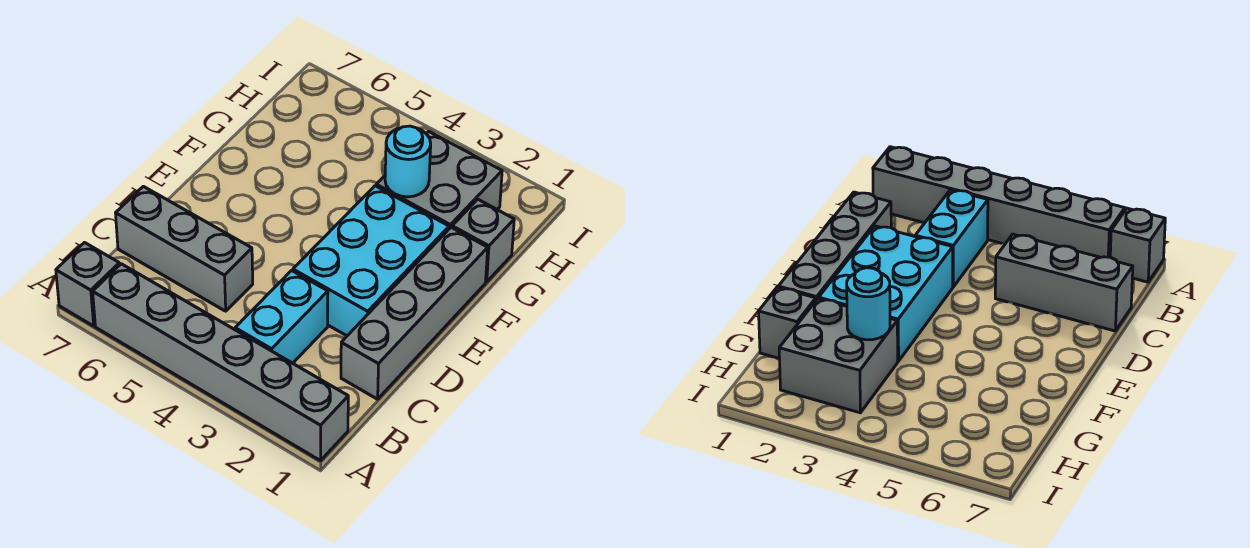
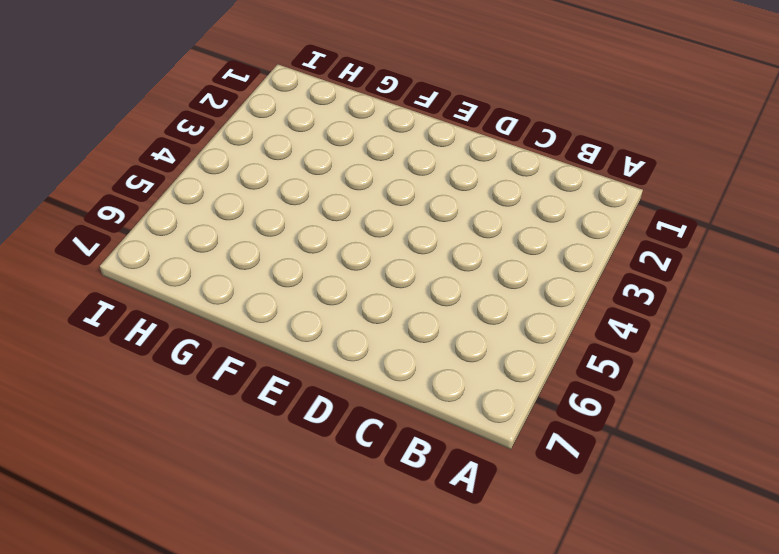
none -> grey brick A1:A6 level 1
none -> grey brick A7 level 1

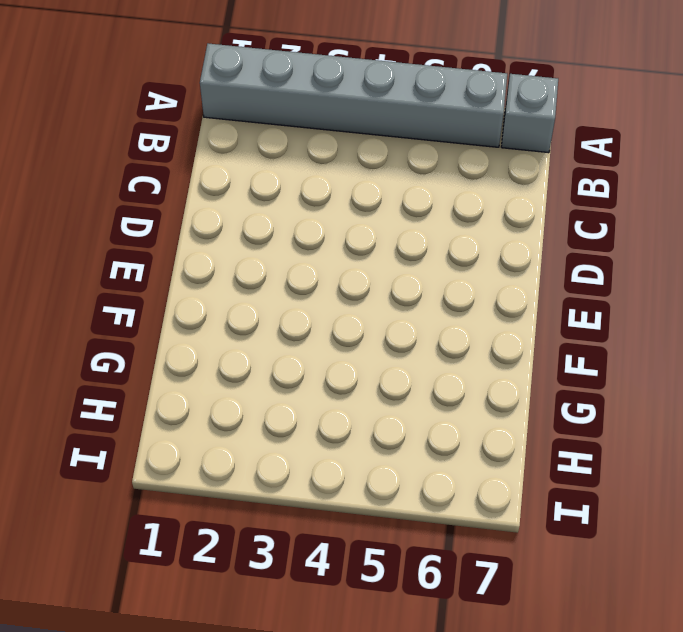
none -> cyan brick B3:C3 level 1
none -> grey brick C1:F1 level 1

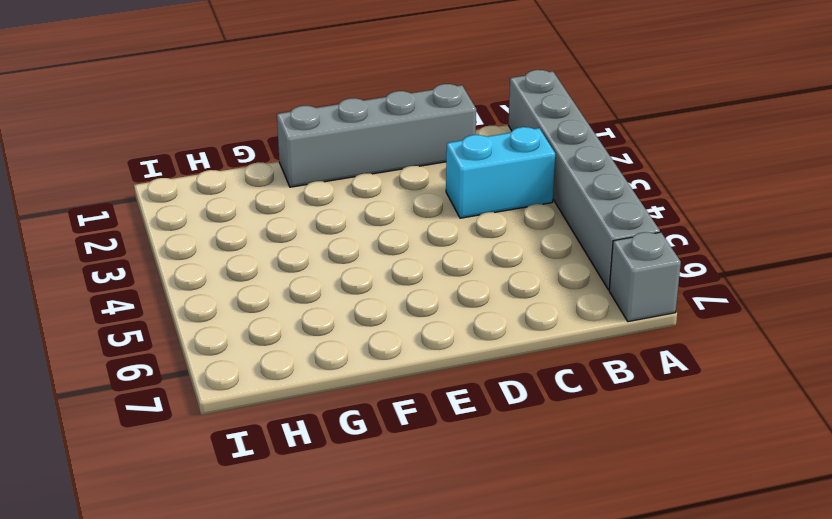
none -> grey brick C5:C7 level 1
none -> cyan brick D2:F3 level 1

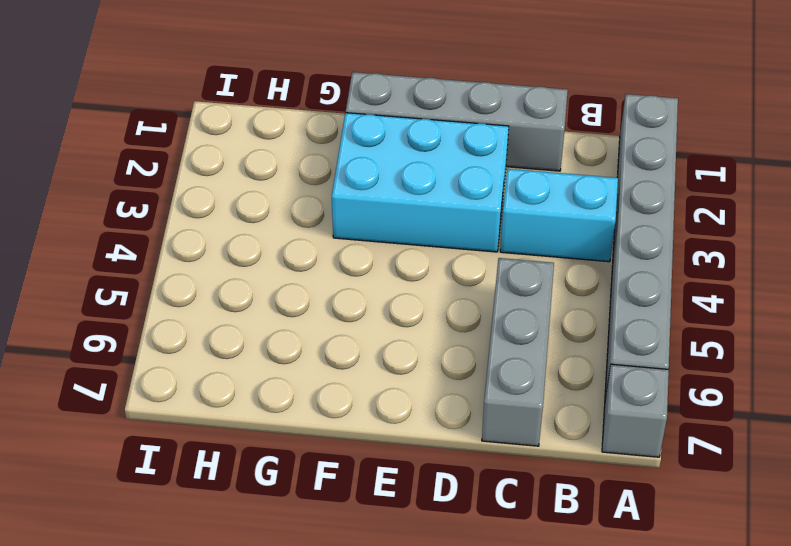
none -> grey brick G1 level 1
none -> grey brick G2:H3 level 1

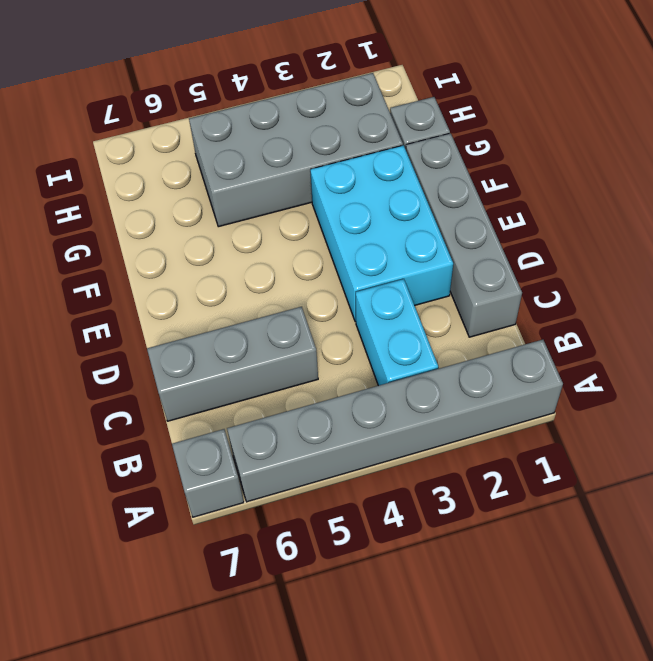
grey brick G2:H5 level 1 -> grey brick G2:H3 level 1
none -> cyan round brick G3 level 2

